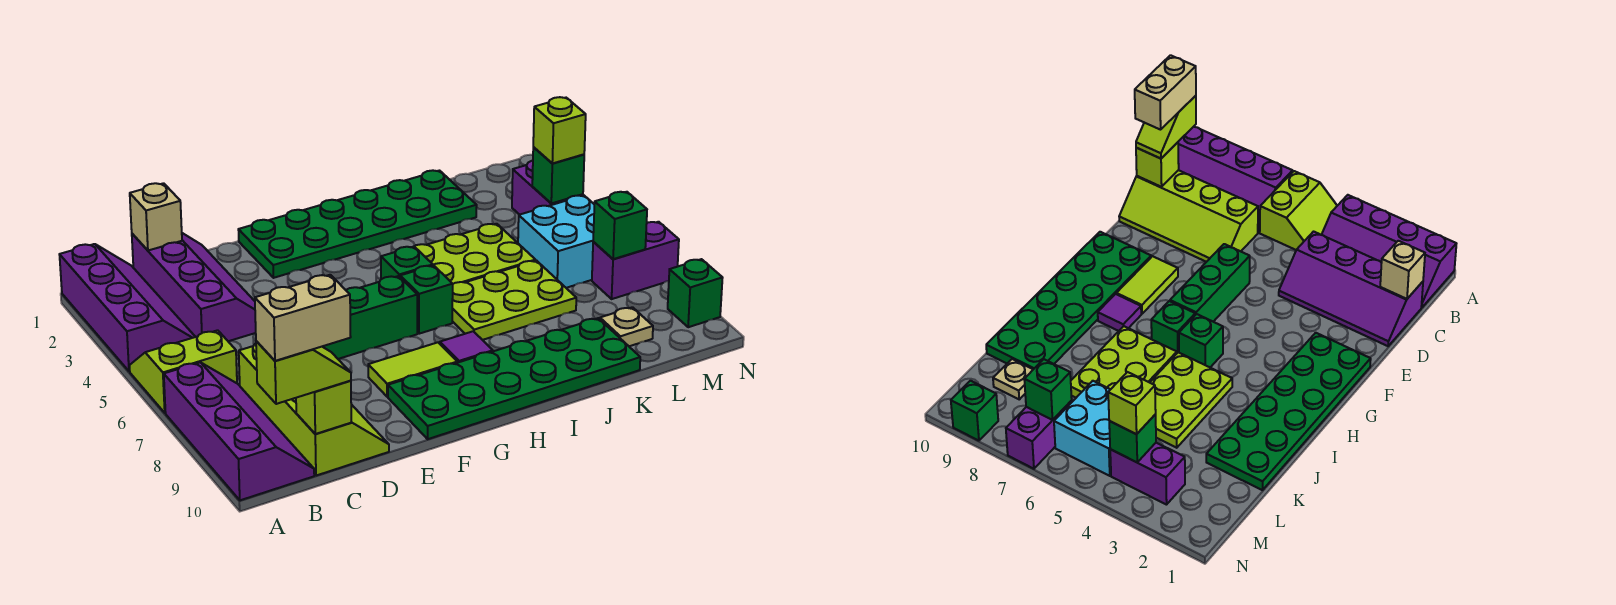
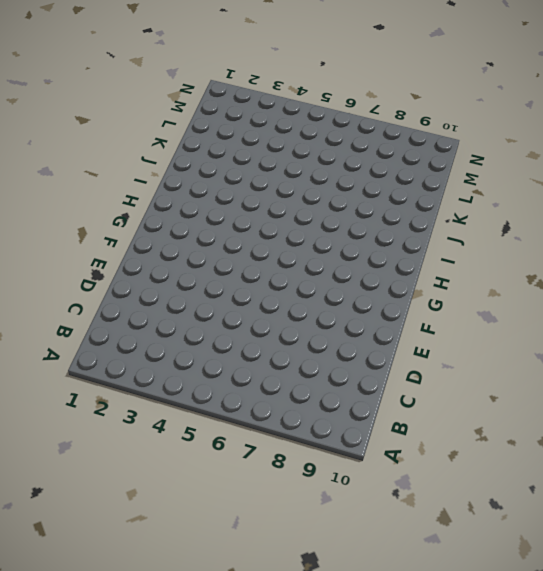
none -> purple slope A1:B4 level 1 top A
none -> lime slope A5:B6 level 1 top 6
none -> purple slope A7:B10 level 1 top A

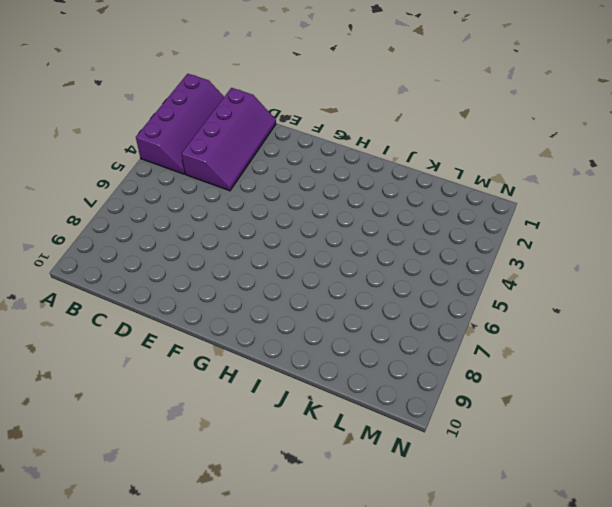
none -> lime slope A5:B6 level 1 top 6
none -> purple slope A7:B10 level 1 top A
none -> lime slope C7:D10 level 1 top C

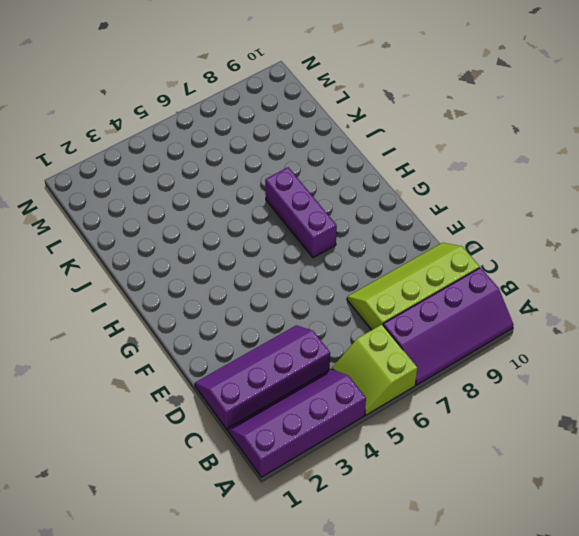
purple slope A7:B10 level 1 top B -> purple slope A7:B10 level 1 top A
purple brick G7:I7 level 1 -> lime plate I6:K7 level 1
none -> green brick E6:G6 level 1
none -> green plate F1:K2 level 1
none -> lime tile F8:G8 level 1

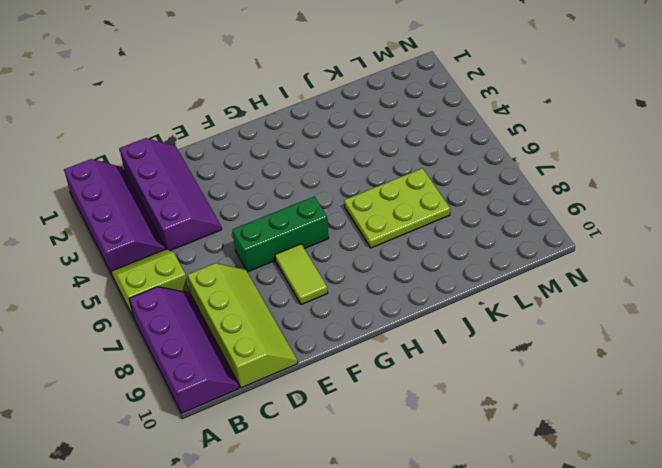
lime tile F7:F8 level 1 -> lime tile F8:G8 level 1
none -> green plate F1:K2 level 1
none -> green plate F9:K10 level 1
none -> green brick H5 level 1

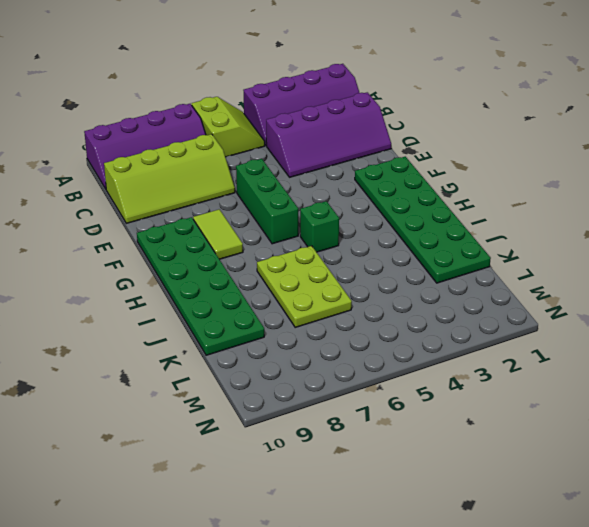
none -> green brick H6 level 1
none -> purple tile H8 level 1
none -> lime plate I4:K5 level 1

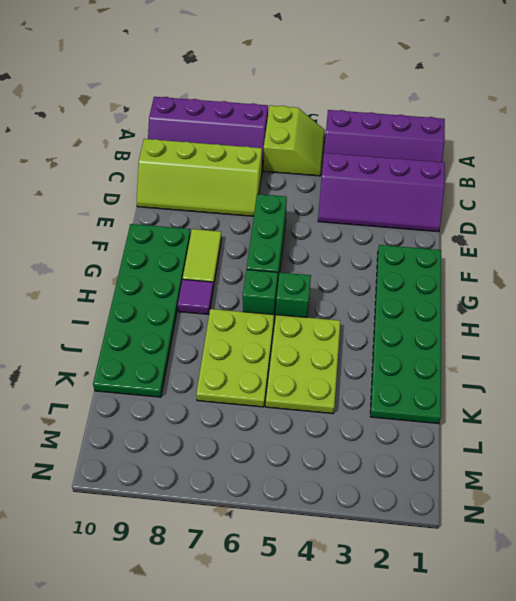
none -> cyan brick L5:M6 level 1
none -> tan plate L9 level 1
none -> purple brick M3:M4 level 1

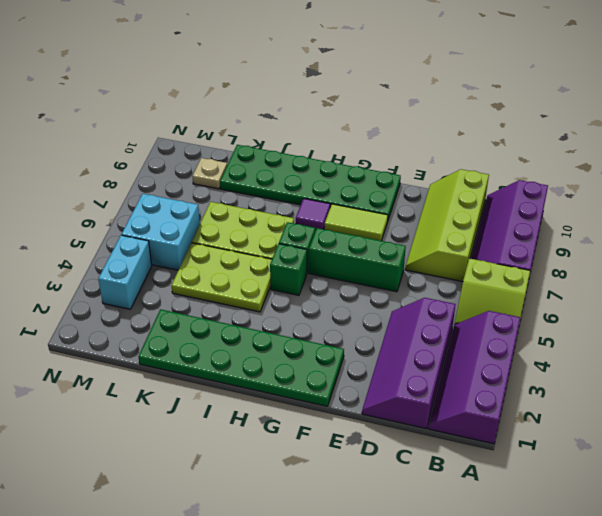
cyan brick M3:M4 level 1 -> purple brick M3:M4 level 1
none -> purple brick M7:N7 level 1
none -> green brick N9 level 1
none -> tan brick C1 level 2

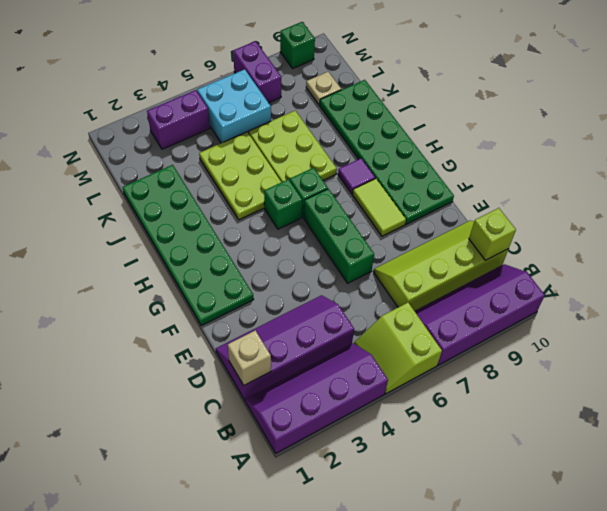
none -> green brick M4 level 2
none -> green brick M7 level 2
none -> lime slope B10:C10 level 3 top B

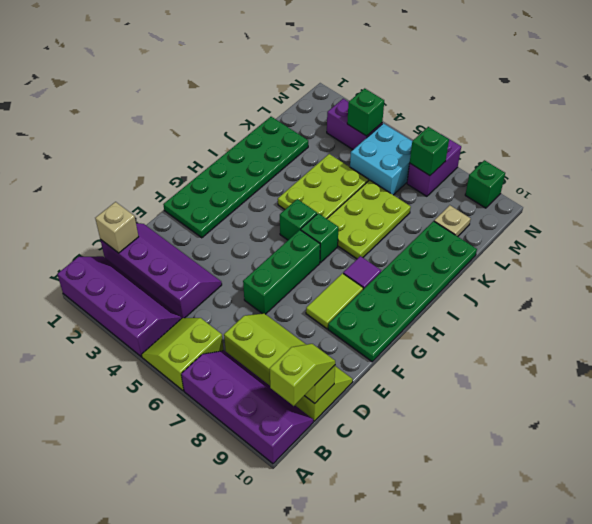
none -> lime brick M4 level 3
none -> tan brick B10:C10 level 4

